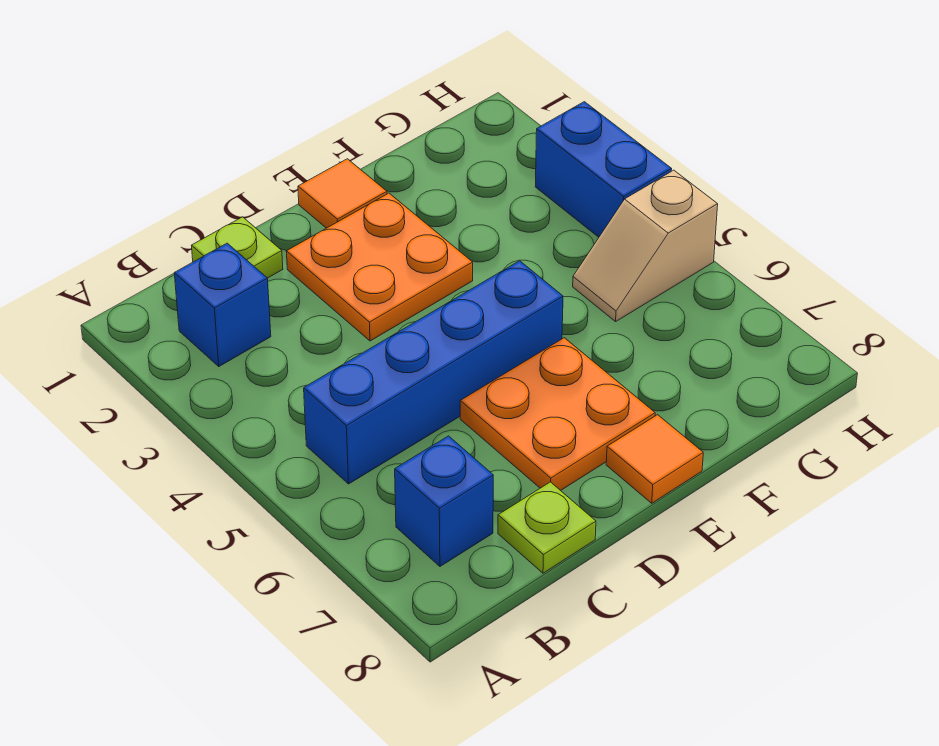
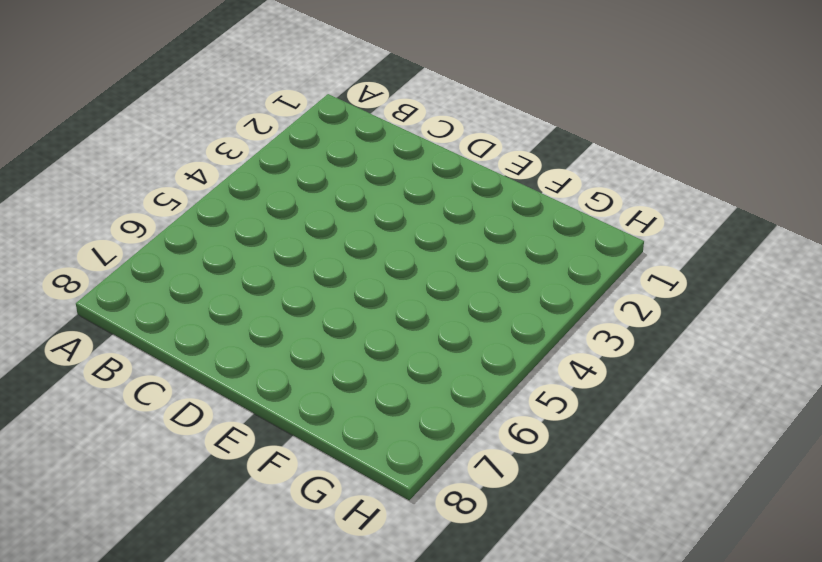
none -> blue brick B2 level 1
none -> blue brick B5:E5 level 1

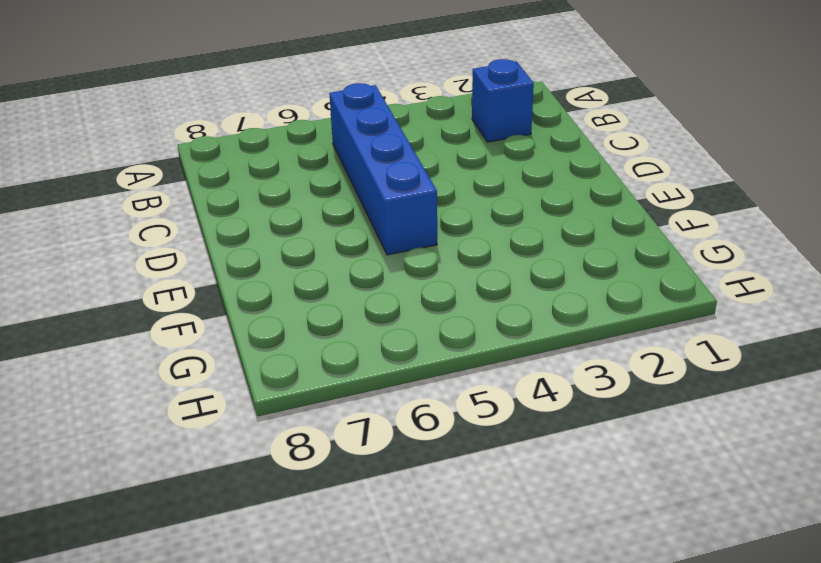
none -> blue brick B7 level 1
none -> lime plate C1 level 1

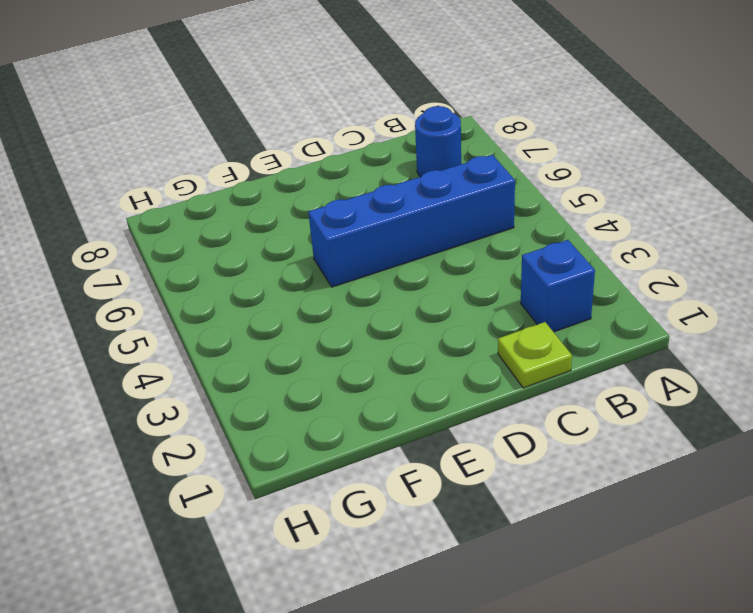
blue round brick B7 level 1 -> blue brick B7 level 1
none -> lime plate C8 level 1
none -> orange plate D2:E3 level 1

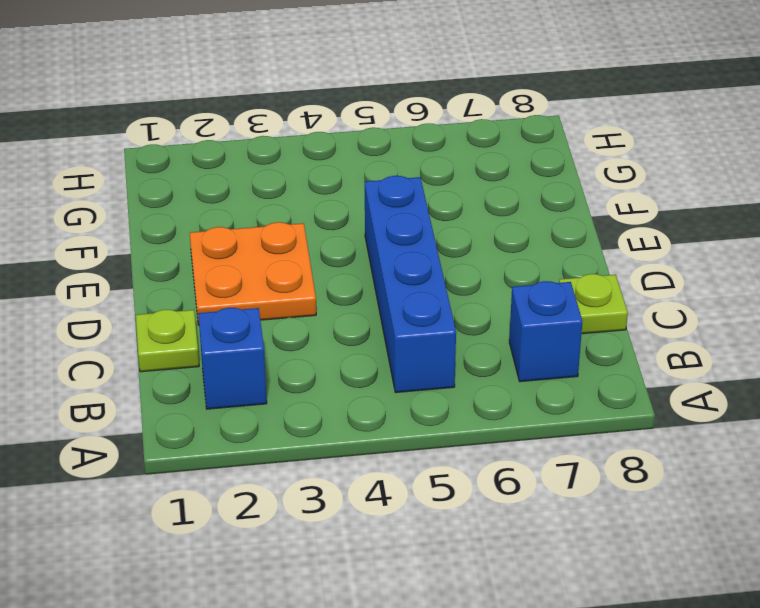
none -> orange plate D6:E7 level 1
none -> orange tile E1 level 1

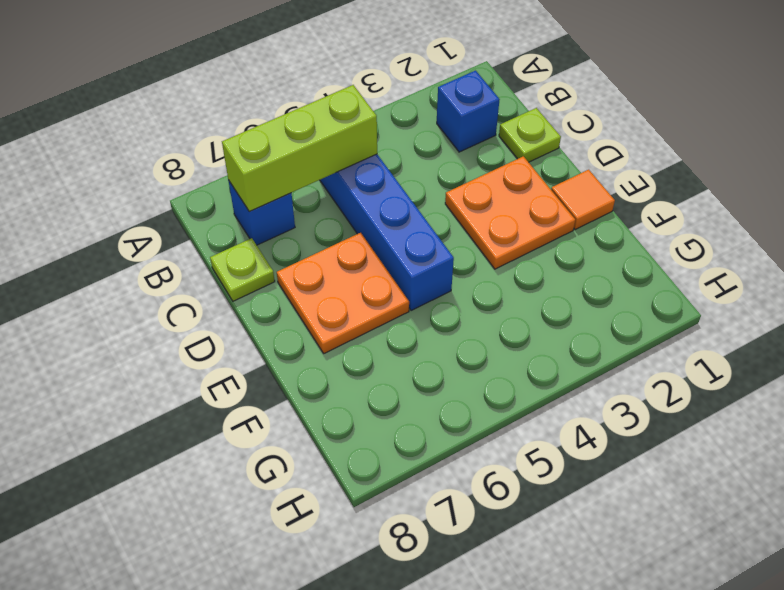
lime brick B5:B7 level 2 -> none
none -> orange tile E8 level 1
none -> tan slope G5:H5 level 1 top H

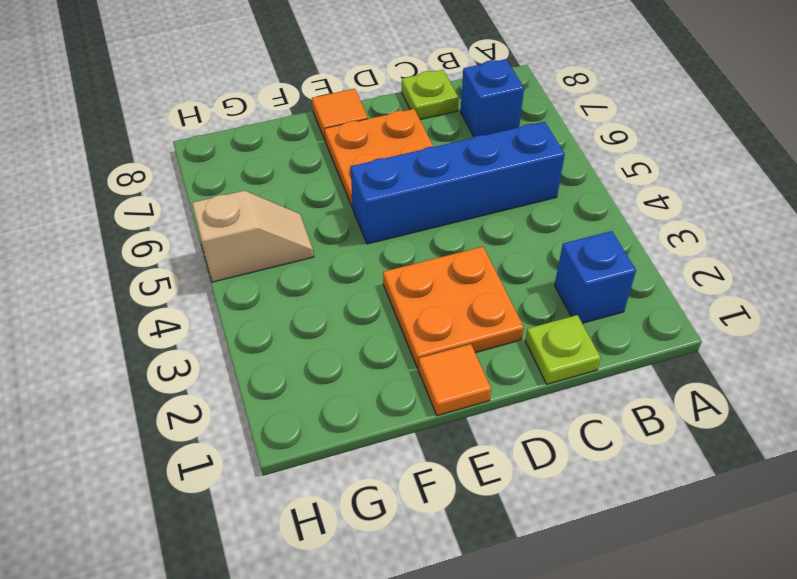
none -> blue brick H3:H4 level 1

